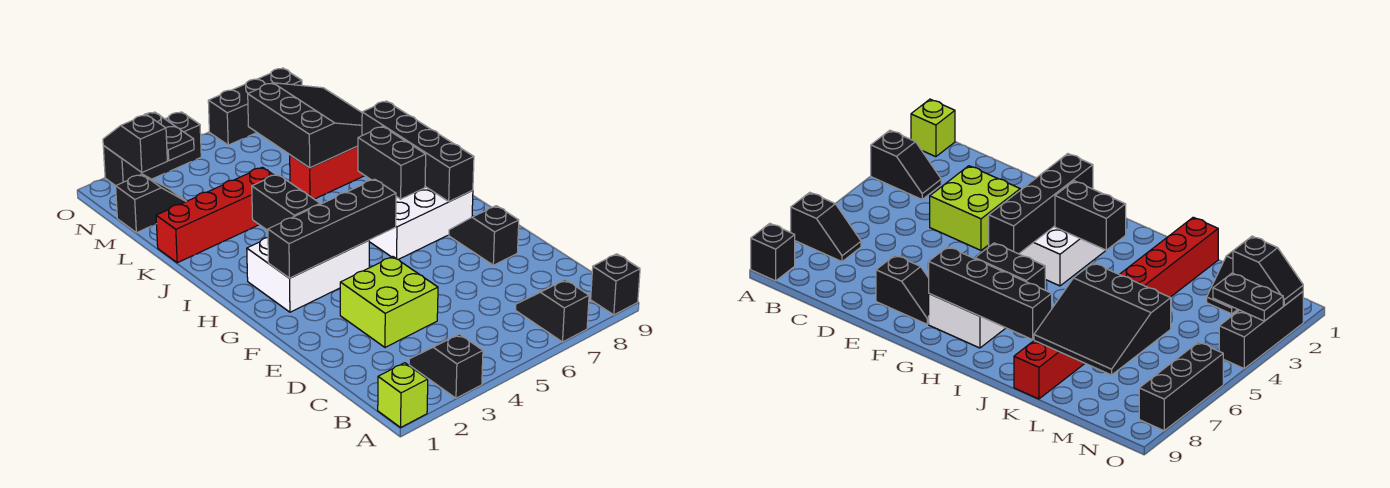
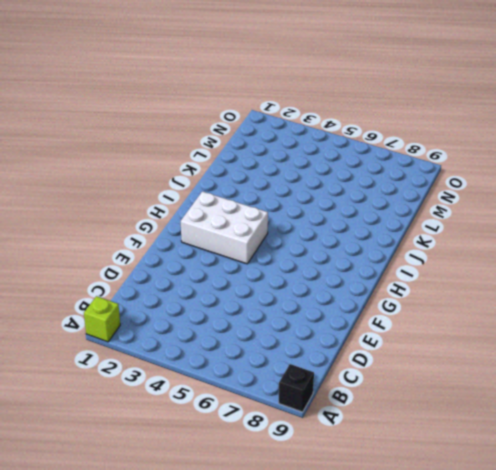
none -> black slope A3:B3 level 1 top A
none -> black slope A7:B7 level 1 top A
none -> lime brick D3:E4 level 1

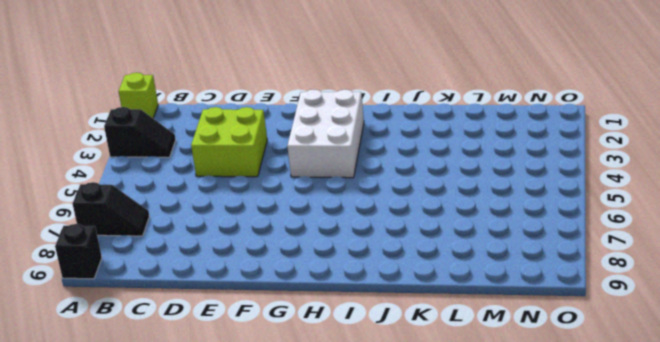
none -> black slope E8:F8 level 1 top E
none -> white brick G6:H8 level 1
none -> red brick K1:K4 level 1

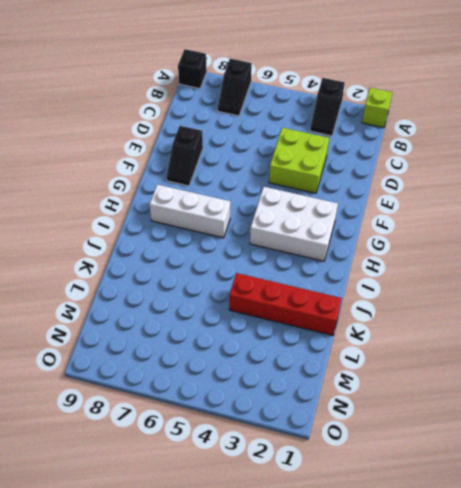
white brick H6:H8 level 1 -> white brick G6:H8 level 1
none -> red brick K6:K9 level 1
none -> black slope M1:M2 level 1 top 1
none -> black brick O2:O4 level 1

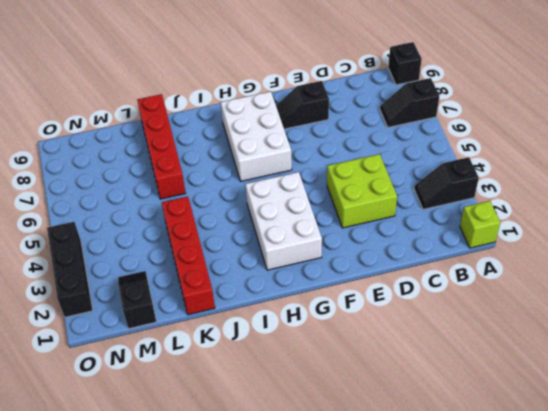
none -> black brick O6:O8 level 1
none -> black brick G2:G5 level 2
none -> black brick G8:J8 level 2

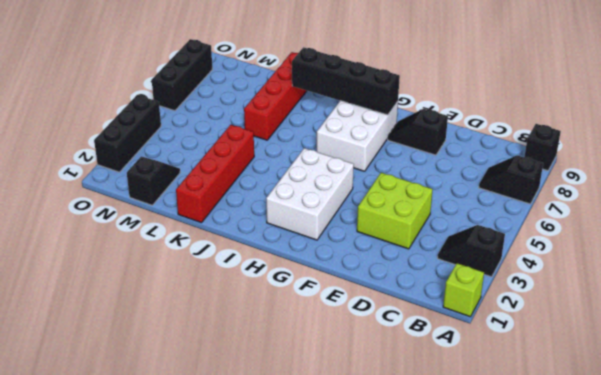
none -> black brick G2:G5 level 2
none -> black brick H3:I3 level 2
none -> black brick H7:I7 level 2

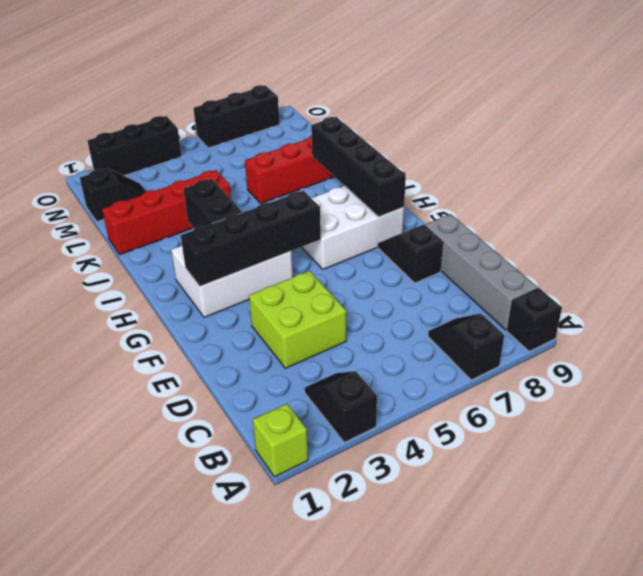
grey brick B9:E9 level 1 -> none
none -> black brick H7:I7 level 2
none -> black slope K6:M8 level 2 top 6
none -> black slope N2:O2 level 2 top N

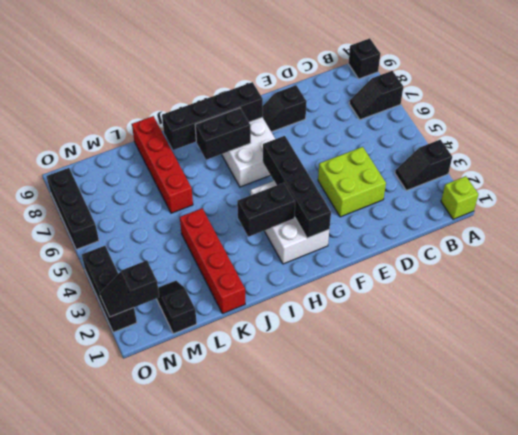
none -> black slope K6:M8 level 2 top 6
none -> black plate N3:O3 level 2

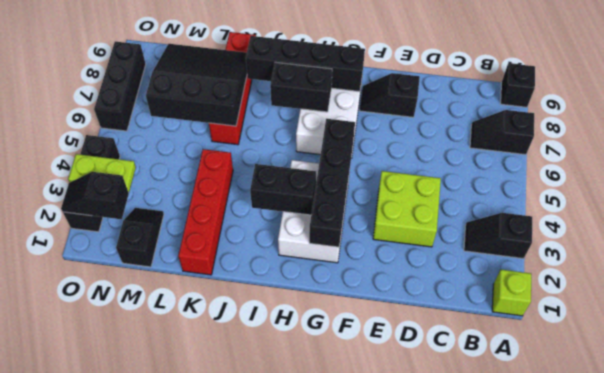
lime plate N3:O3 level 2 -> black plate N3:O3 level 2

